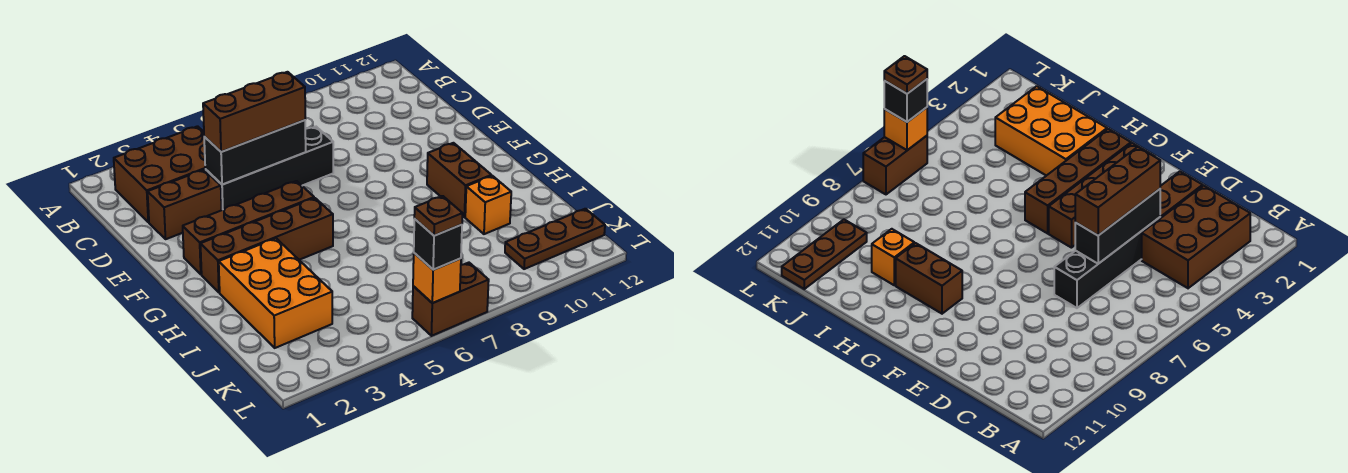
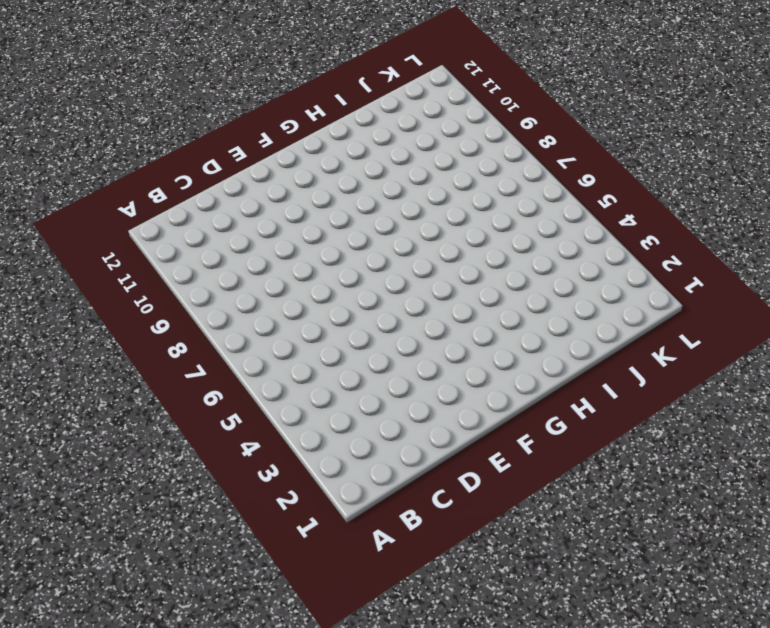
none -> brown brick B2:C4 level 1
none -> brown brick D2:D3 level 1
none -> black brick D4:D7 level 1

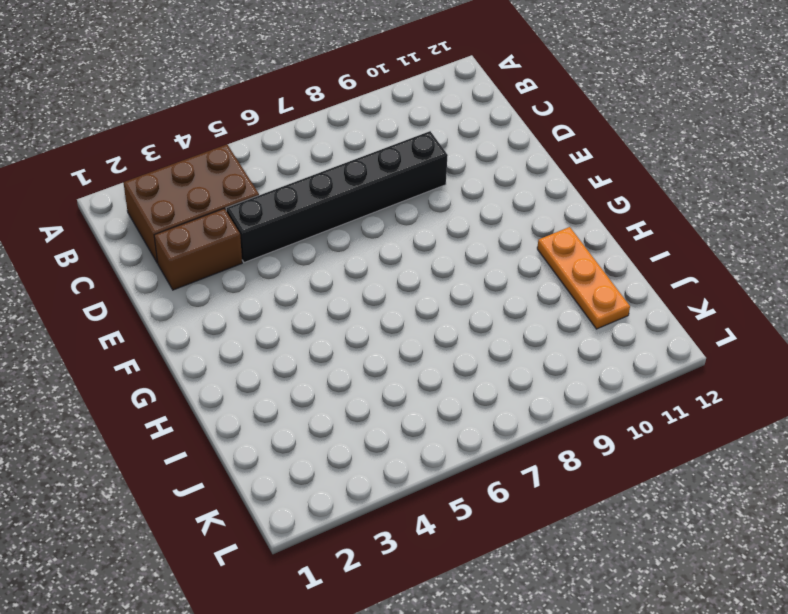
black brick D4:D9 level 1 -> black brick D4:D7 level 1
orange plate H11:J11 level 1 -> none
none -> brown brick F2:F5 level 1
none -> brown brick G2:G5 level 1
none -> brown brick G10:H10 level 1

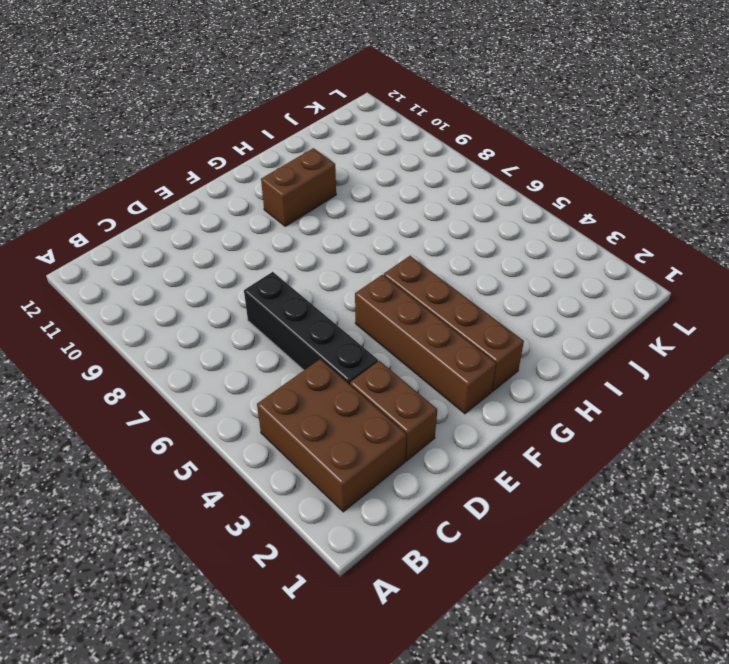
none -> orange brick H2:J3 level 1
none -> orange brick I10 level 1
none -> brown plate K10:K12 level 1

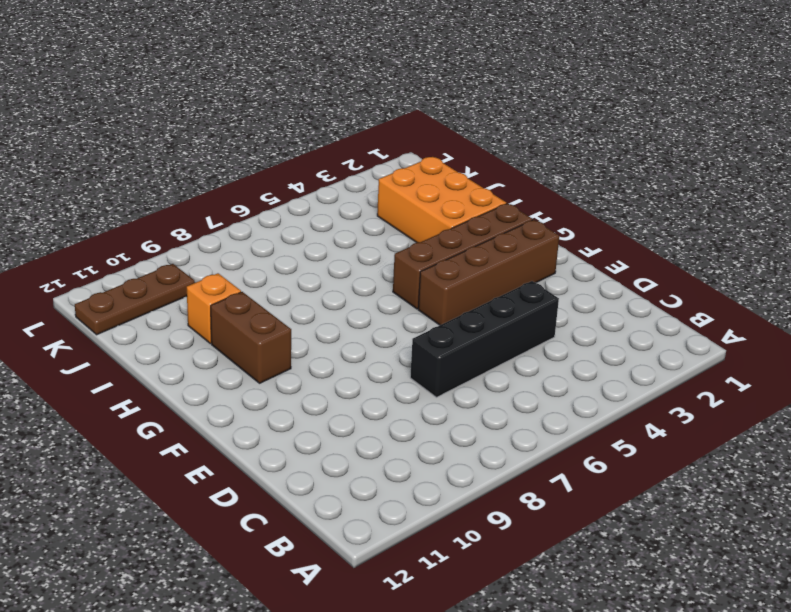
none -> brown brick B2:C4 level 1
none -> brown brick D2:D3 level 1
none -> brown brick L6:L7 level 1

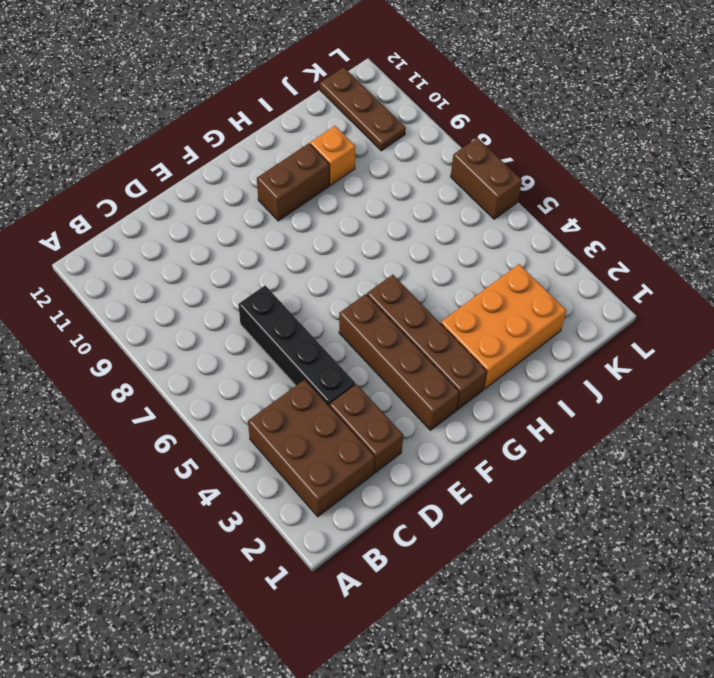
none -> black brick D4:D6 level 2
none -> orange brick L6 level 2
none -> brown brick D4:D6 level 3

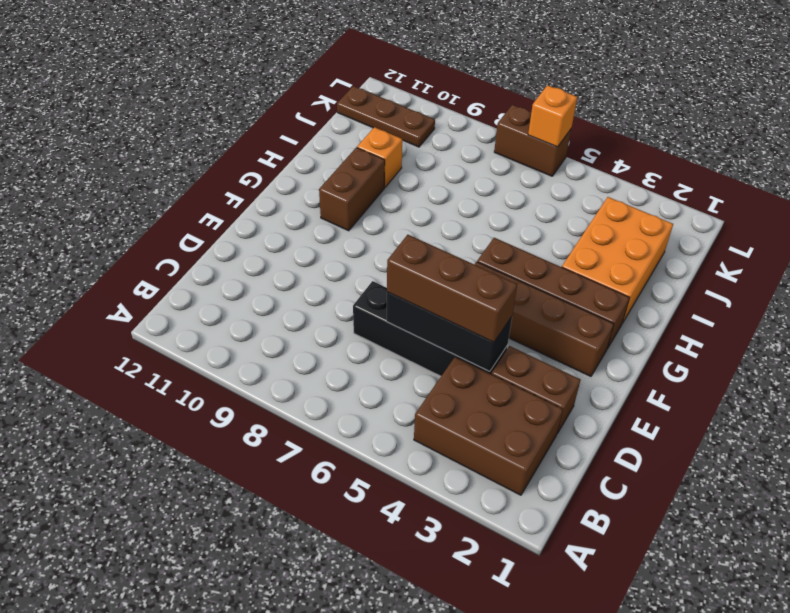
none -> black brick L6 level 3
none -> brown plate L6 level 4

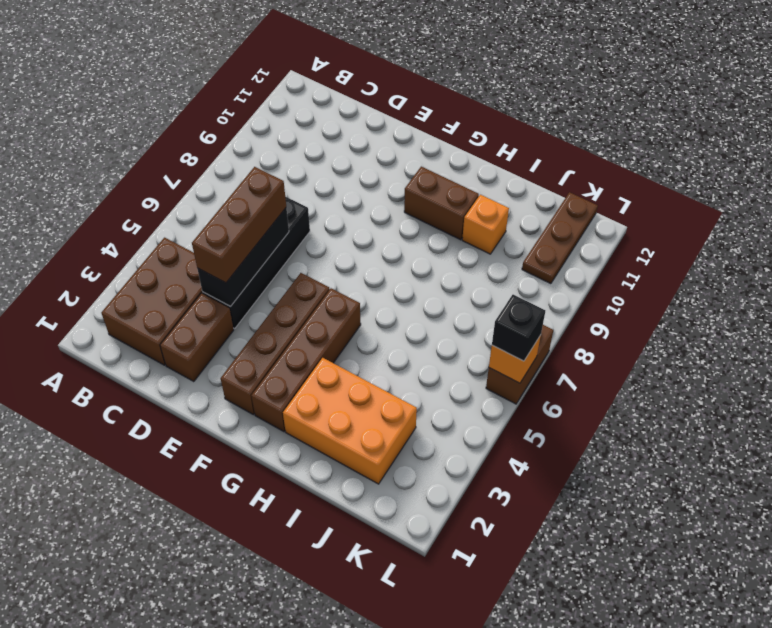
none -> brown plate L6 level 4

